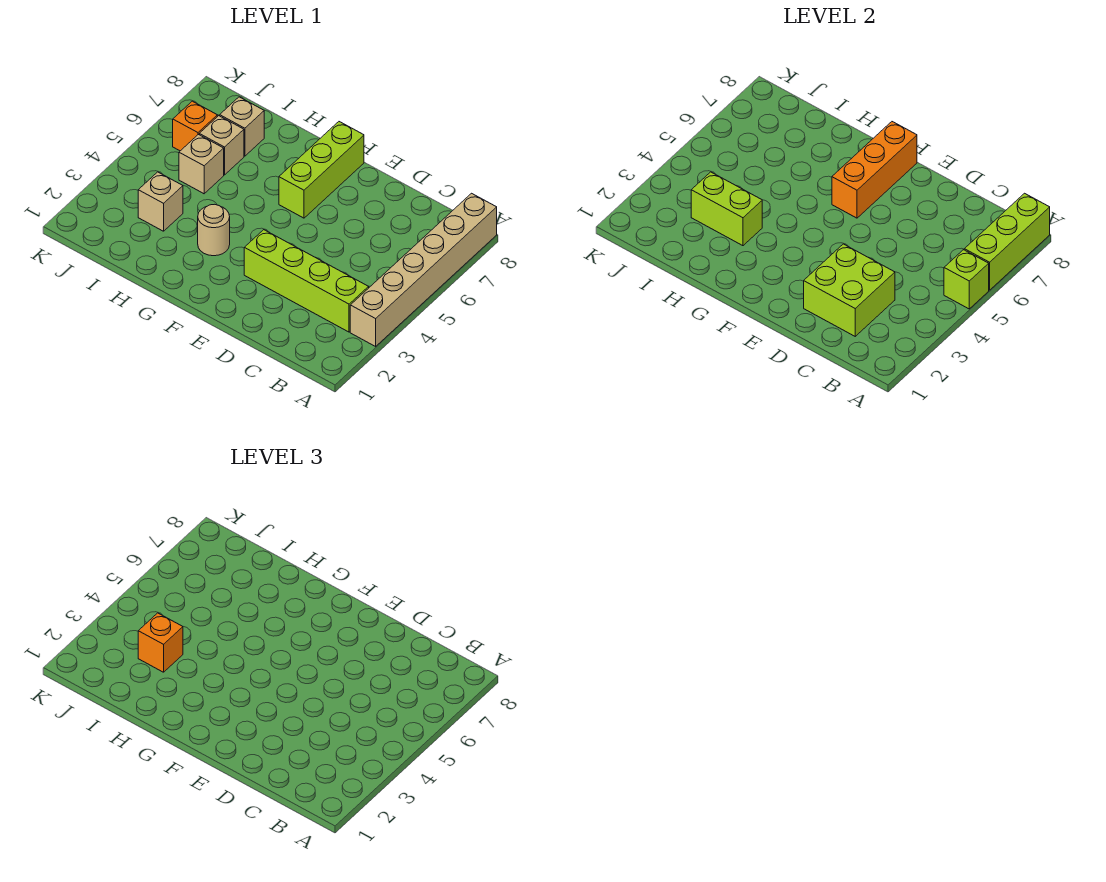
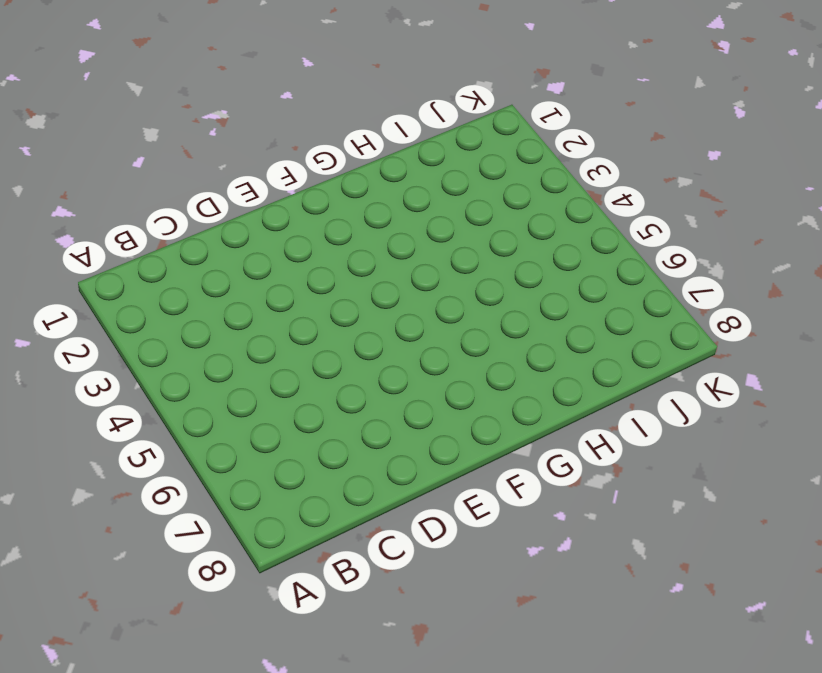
none -> tan brick A3:A8 level 1
none -> lime brick B3:E3 level 1
none -> lime brick F6:F8 level 1

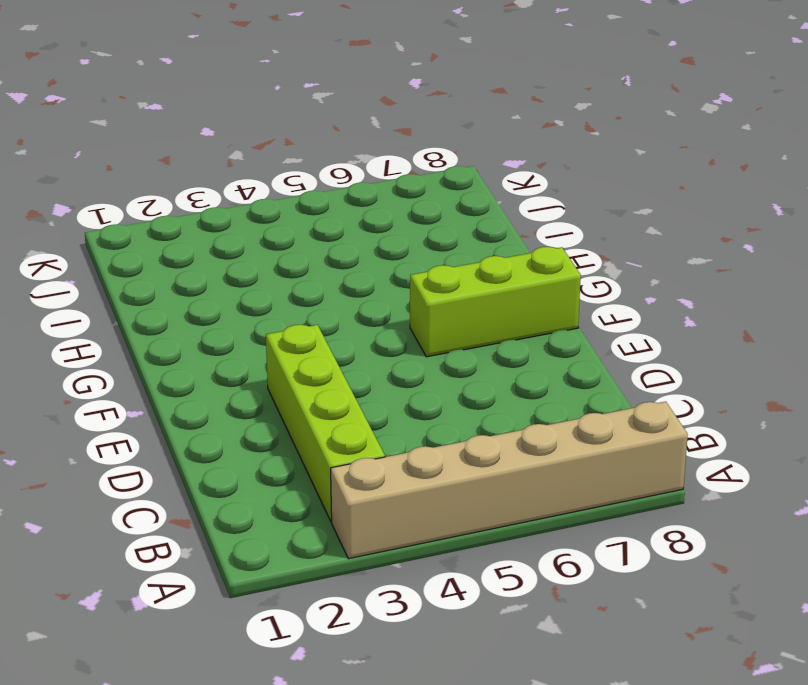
none -> tan round brick G3 level 1
none -> tan brick I3 level 1
none -> tan brick I5 level 1

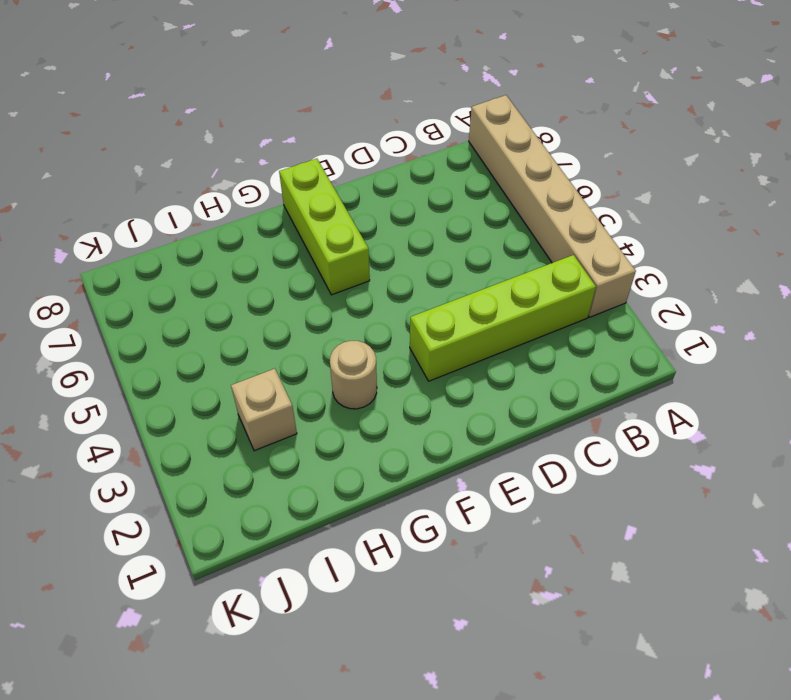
none -> tan brick I5 level 1
none -> tan brick I6 level 1
none -> tan brick I7 level 1

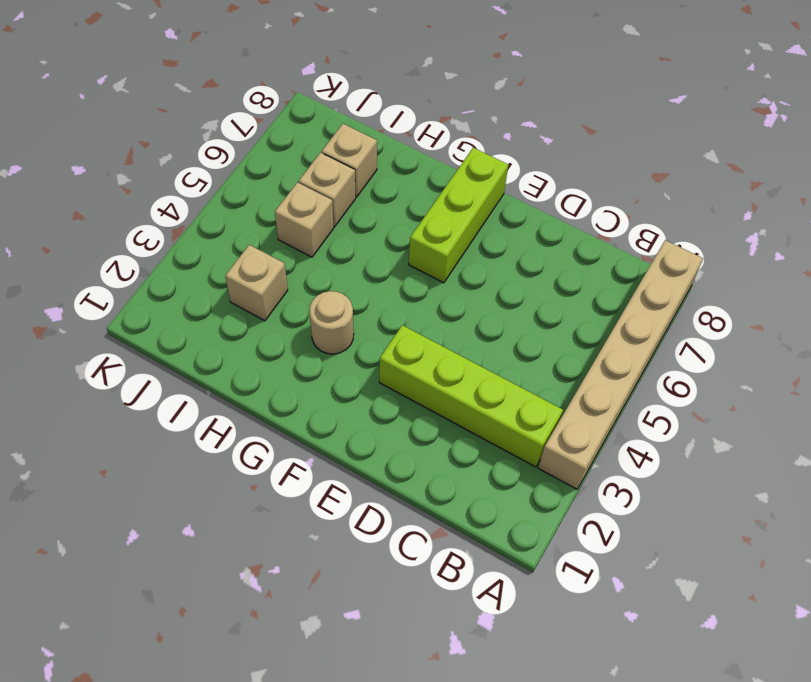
none -> orange brick J6 level 1
none -> lime brick A5 level 2
none -> lime brick A6:A8 level 2

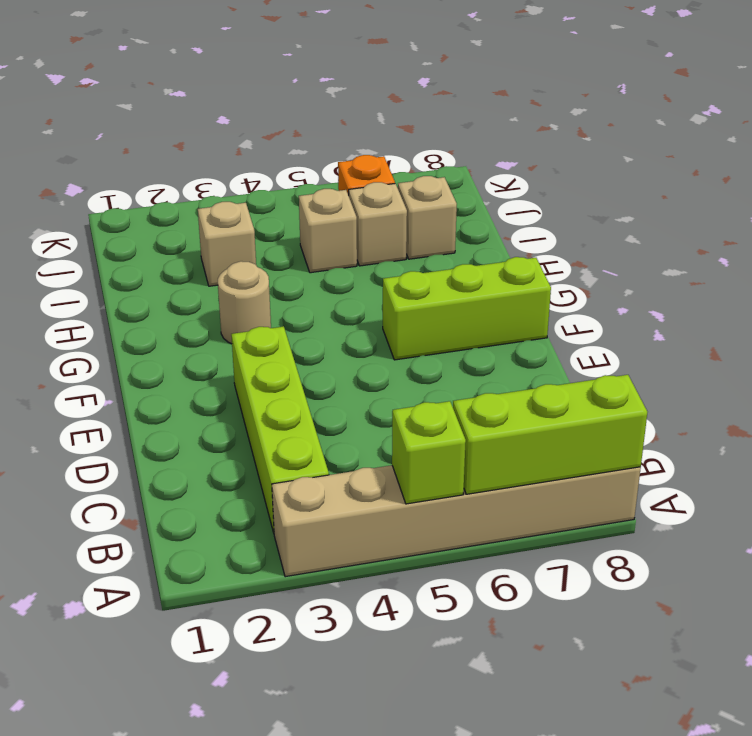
none -> lime brick C2:D3 level 2
none -> orange brick F6:F8 level 2
none -> lime brick H3:I3 level 2

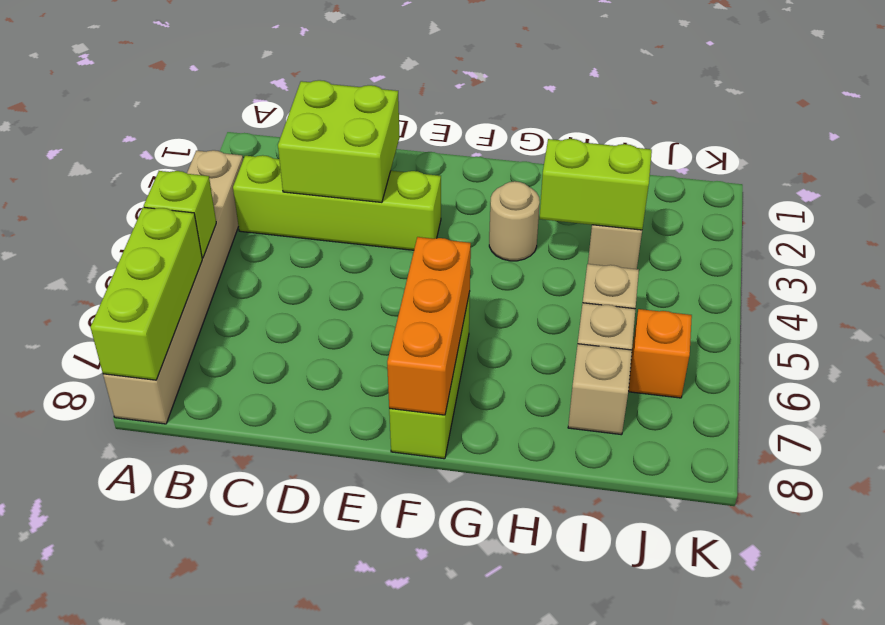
none -> orange brick I3 level 3

